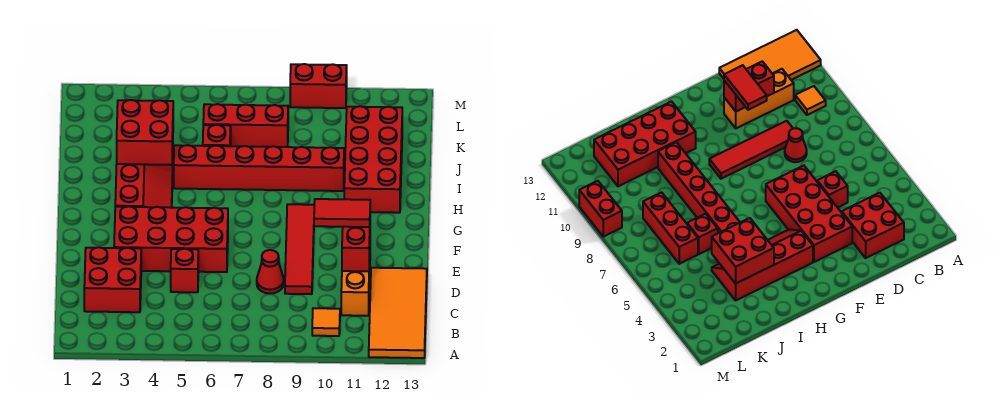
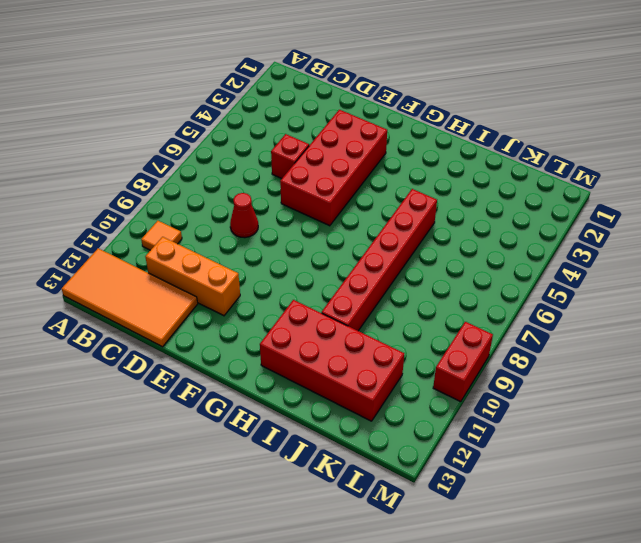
none -> red brick C2:D3 level 1
none -> red tile D9:G9 level 1
none -> red slope G3:J4 level 1 top 3

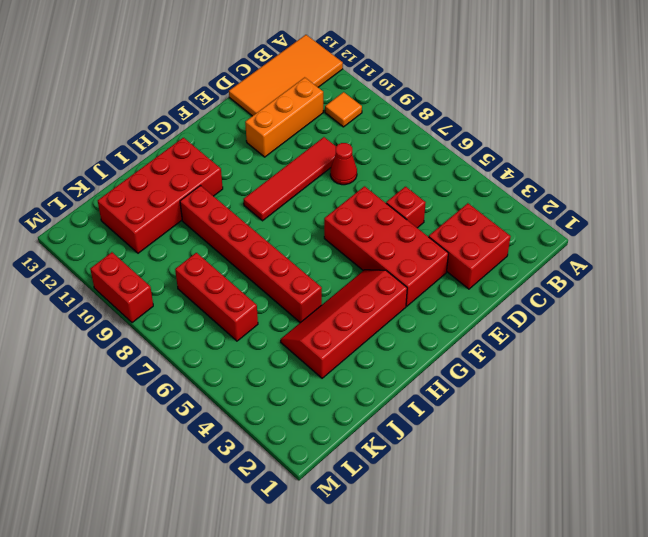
none -> red brick J6 level 1
none -> red brick D11:E11 level 2
none -> red brick I3:J4 level 2

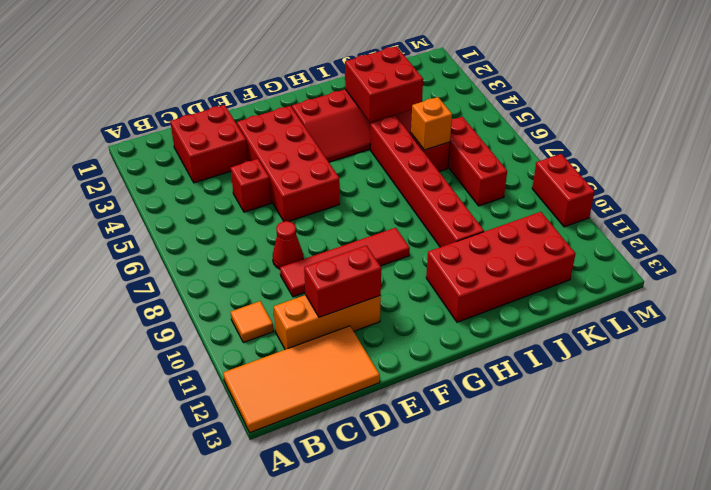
orange brick J6 level 2 -> none
none -> red tile E10:E11 level 3

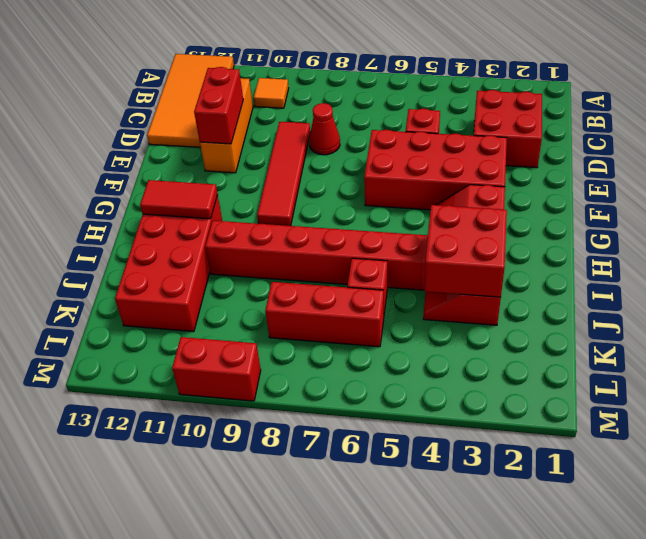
red tile H11:H12 level 2 -> red tile E10:E11 level 3

